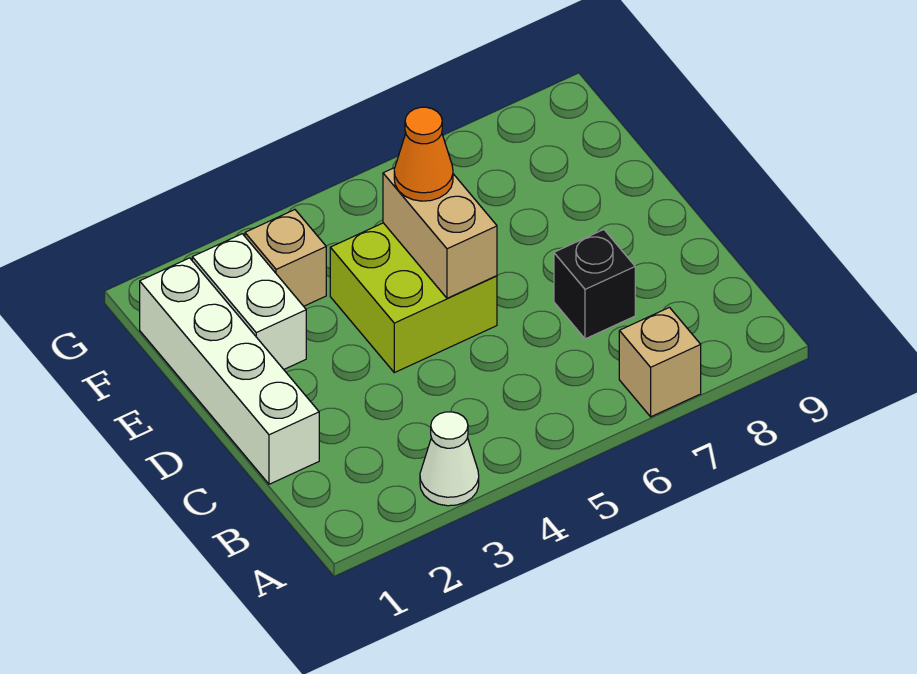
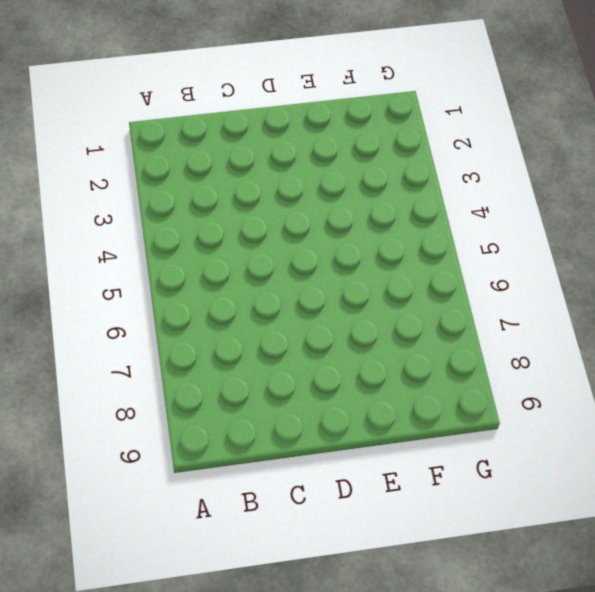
none -> white cone A3 level 1
none -> tan brick A7 level 1

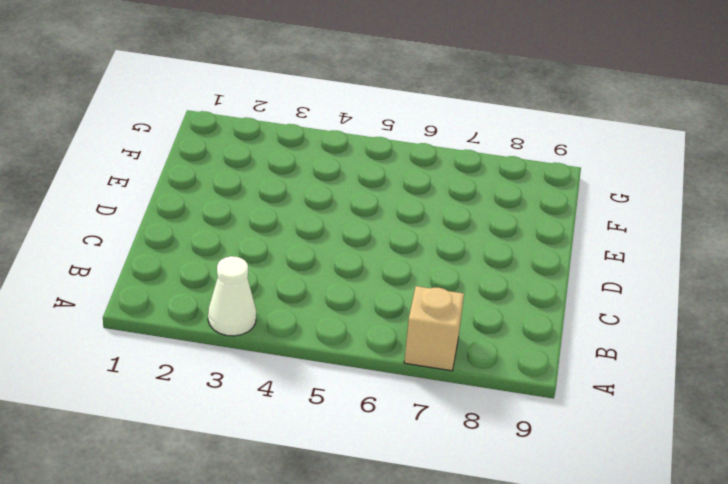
none -> white brick C1:F1 level 1
none -> black brick C7 level 1

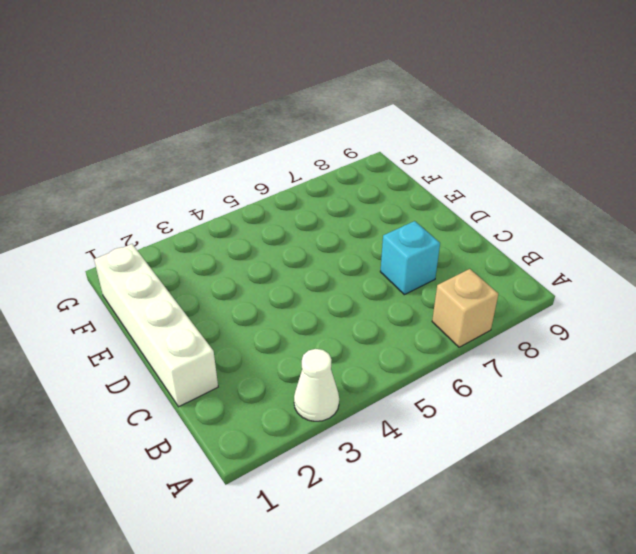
cyan brick C7 level 1 -> black brick C7 level 1
none -> lime brick D4:E5 level 1
none -> white brick E2:F2 level 1

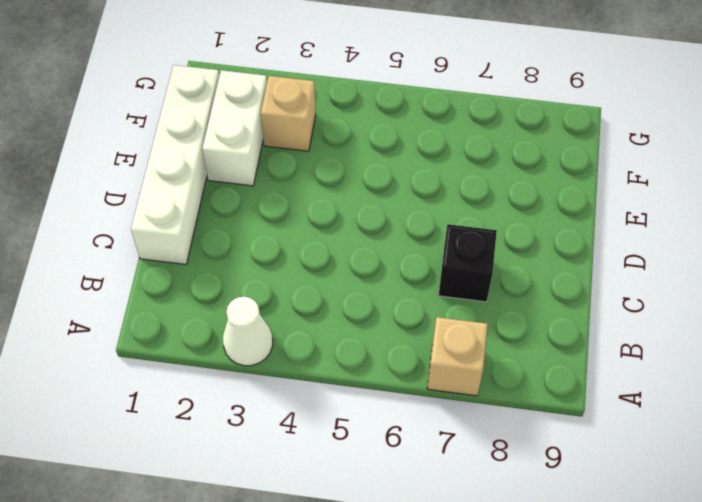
none -> lime brick D4:E5 level 1
none -> tan brick D5:E5 level 2

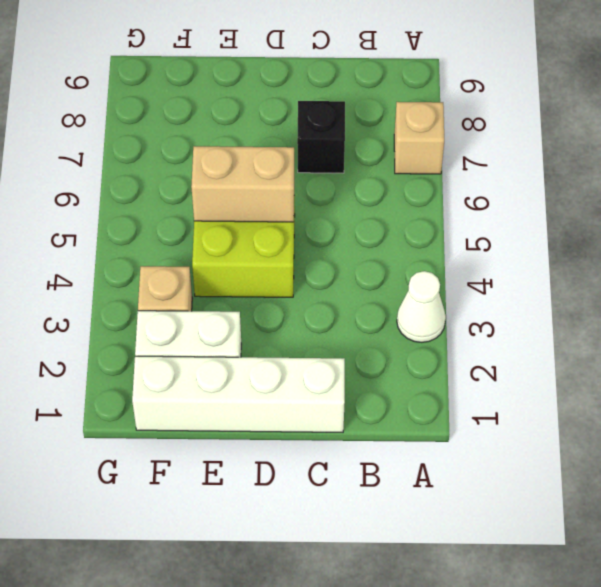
none -> orange cone E5 level 3

